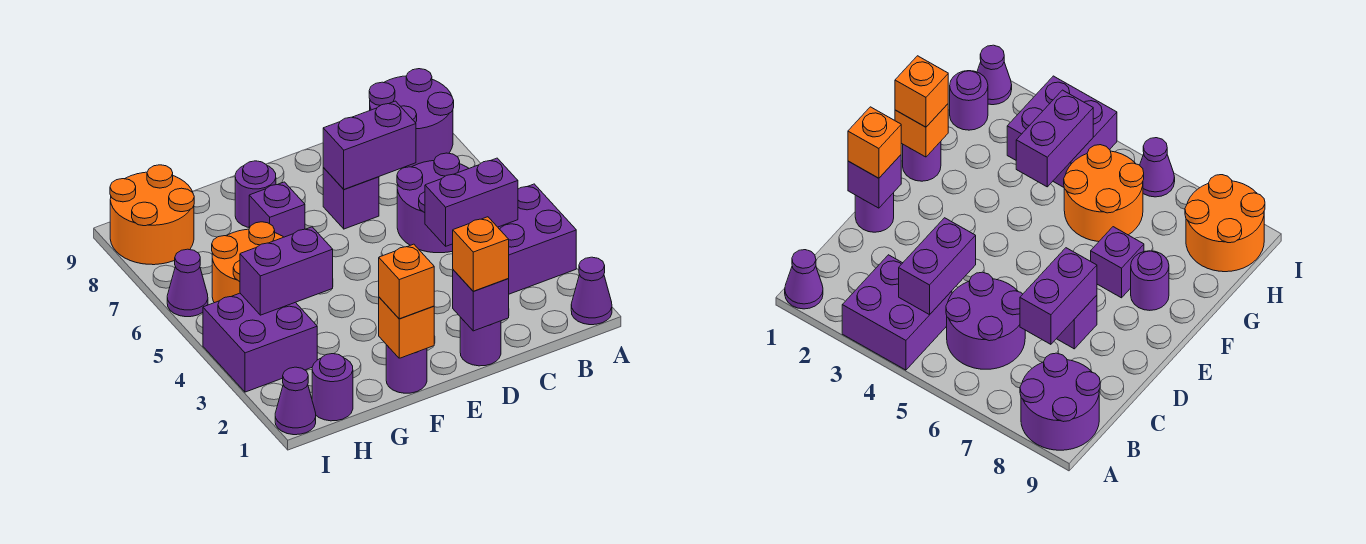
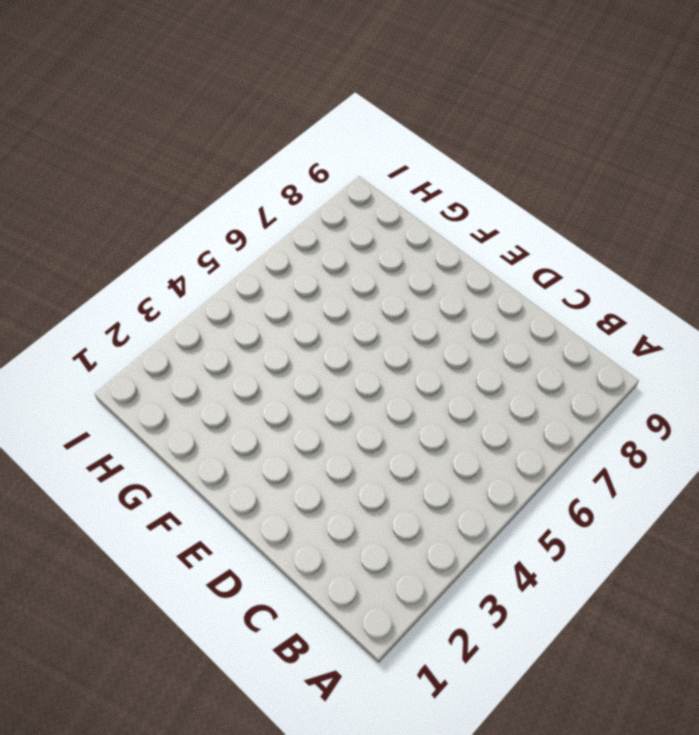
none -> purple cone A1 level 1
none -> purple brick A3:B4 level 1
none -> purple round brick A8:B9 level 1

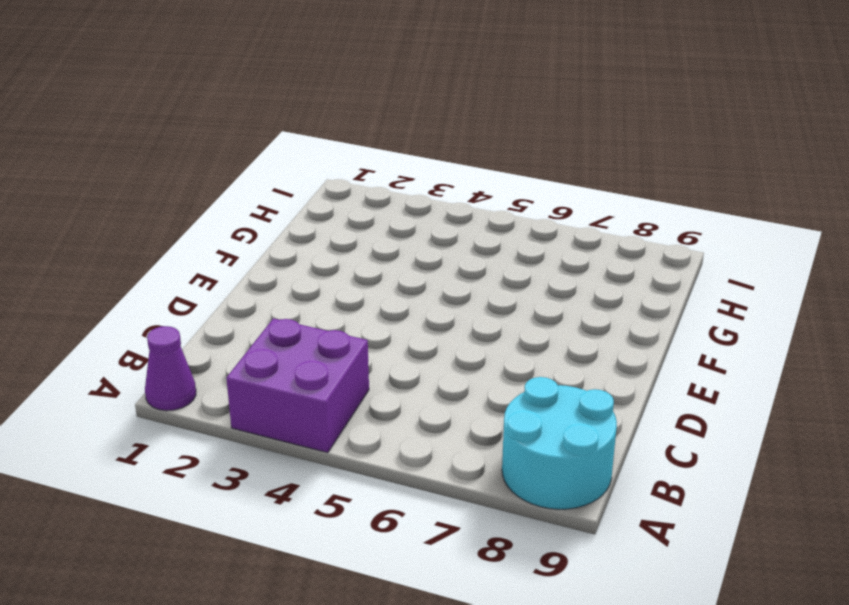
cyan round brick A8:B9 level 1 -> purple round brick A8:B9 level 1
none -> purple round brick B5:C6 level 1
none -> purple round brick D1 level 1
none -> purple brick D7 level 1

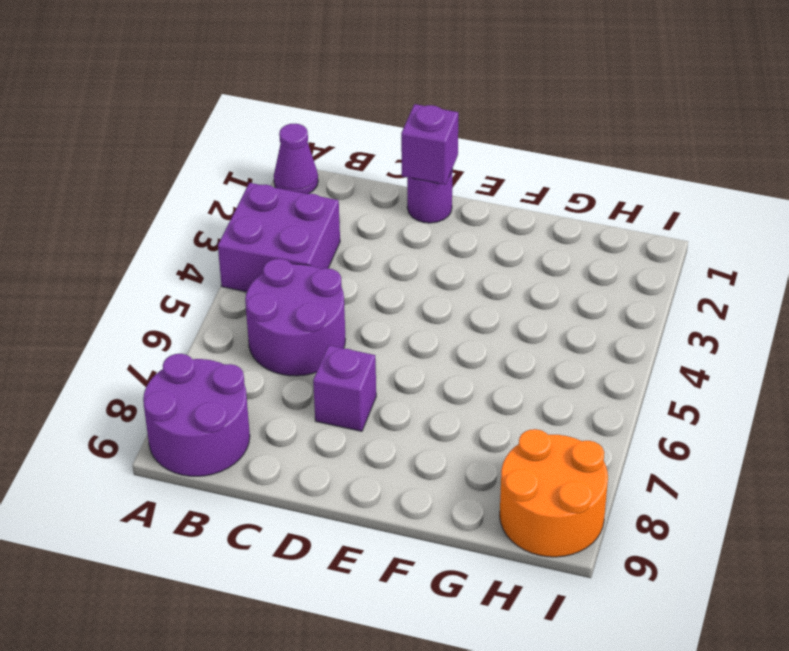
none -> purple round brick F1 level 1
none -> purple brick F7 level 1
none -> purple round brick F8 level 1

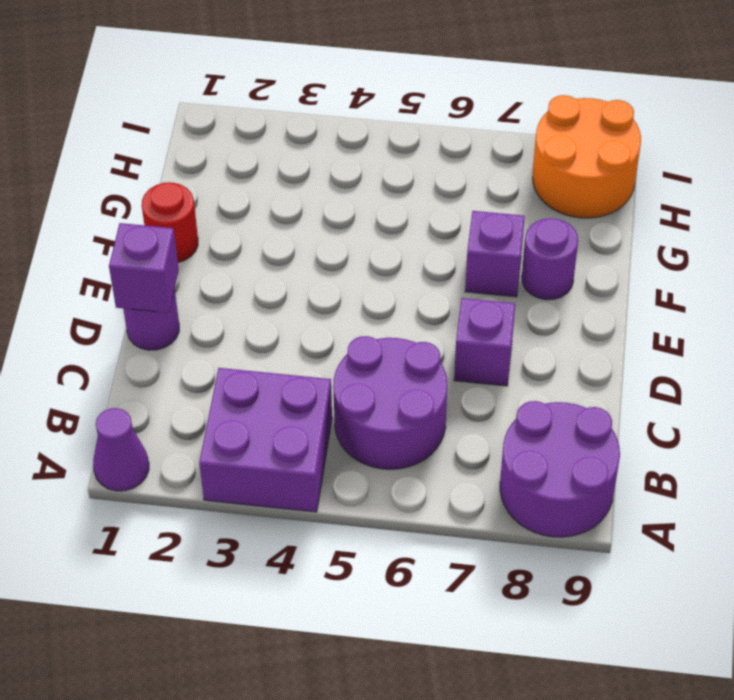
red round brick F1 level 1 -> purple round brick F1 level 1
none -> orange round brick G5:H6 level 1
none -> purple round brick H1 level 1
none -> purple brick H3:I4 level 1

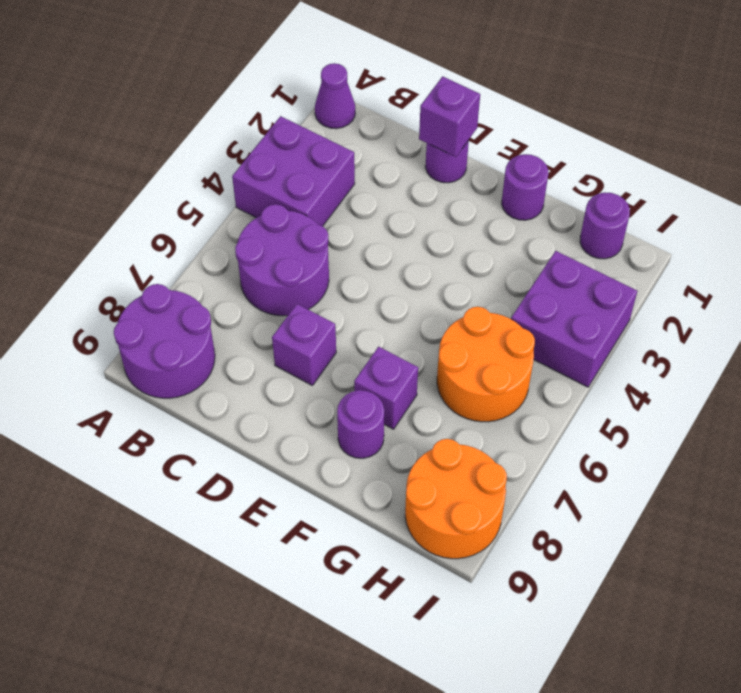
none -> purple cone I1 level 1
none -> purple cone I6 level 1
none -> purple brick B4:C4 level 2

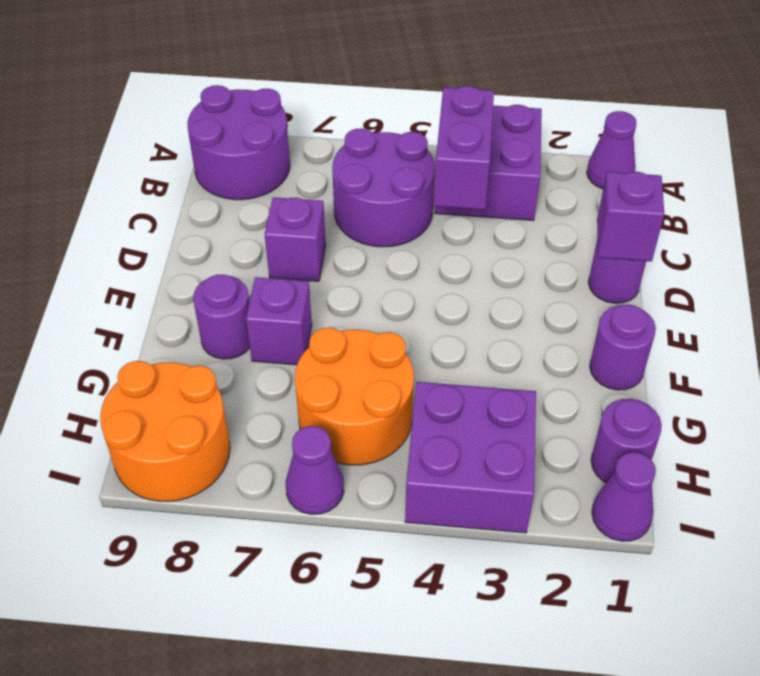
none -> purple brick C7:D7 level 2
none -> orange brick F1 level 2
none -> purple brick G4:H4 level 2

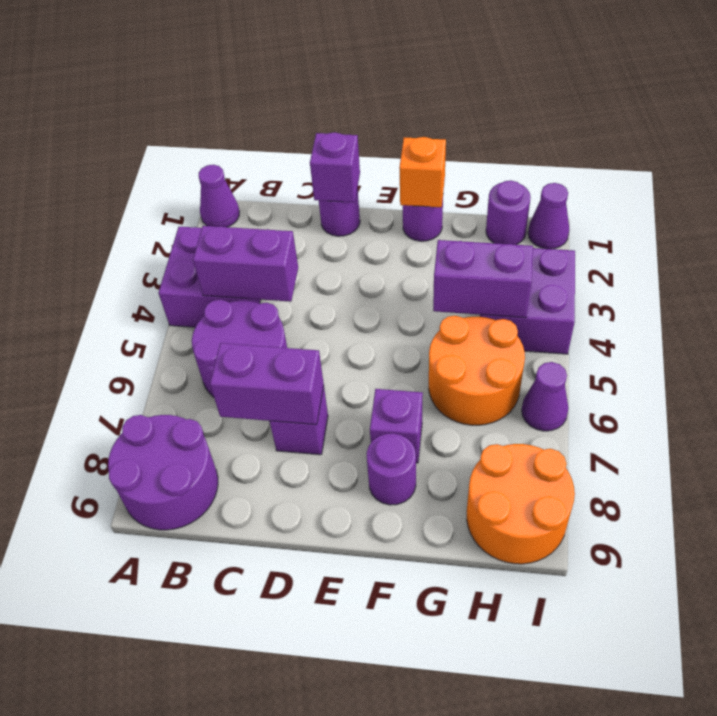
none -> orange brick D1 level 3
none -> orange brick F1 level 3

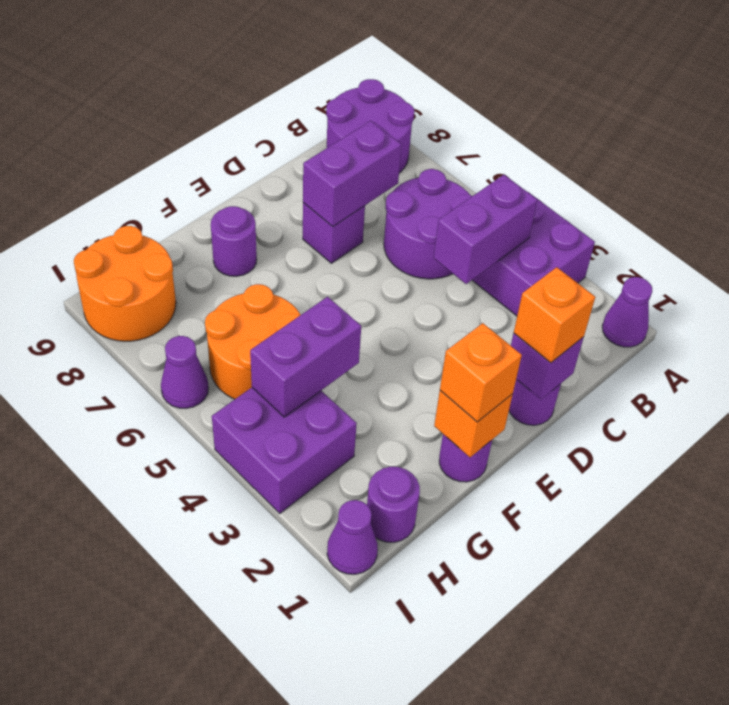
none -> purple brick F7 level 1

